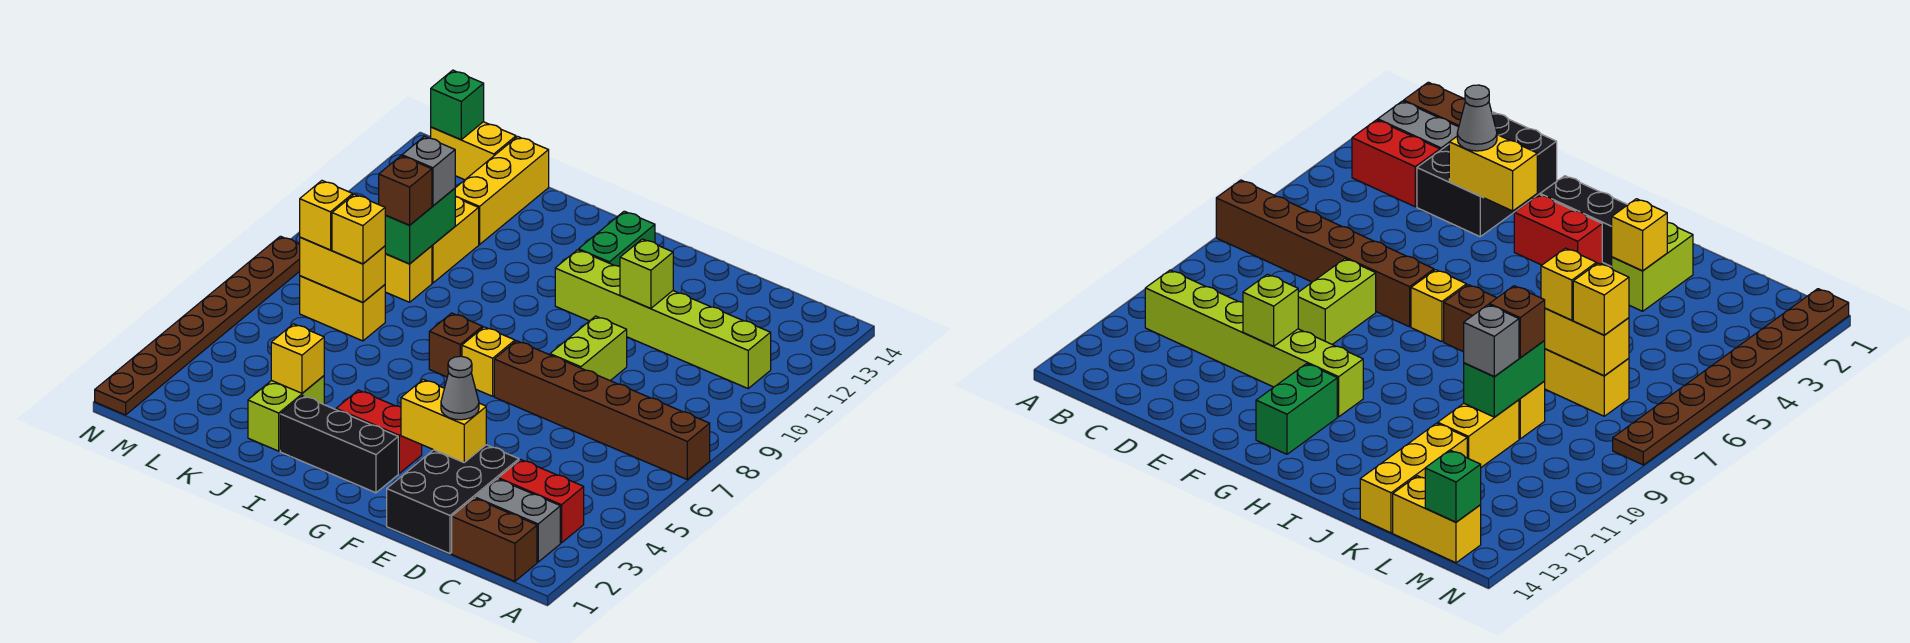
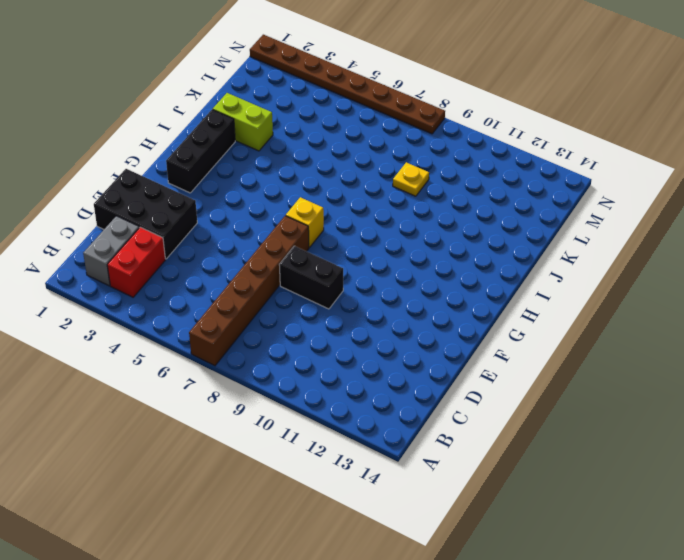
black brick E8:E9 level 1 -> lime brick E8:E9 level 1
yellow plate K9 level 1 -> yellow brick K9 level 1
none -> brown brick B1:C1 level 1
none -> lime brick B11:G11 level 1
none -> red brick G3:H3 level 1
none -> green brick G12:G13 level 1

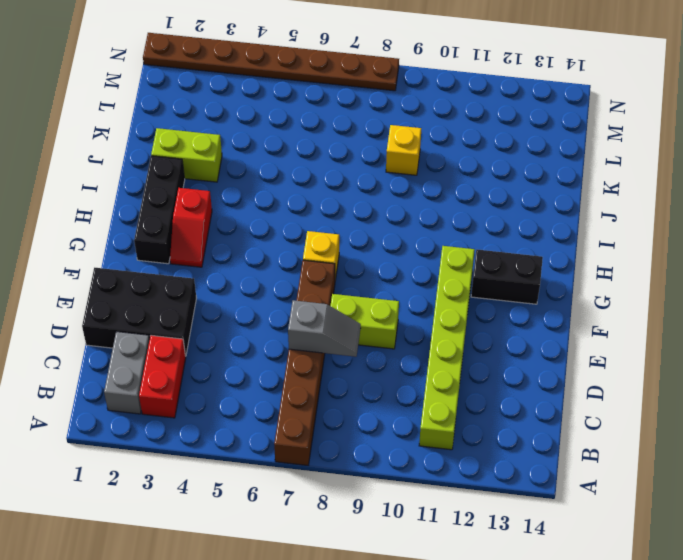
grey slope D7:D8 level 2 top 7 -> none
red slope G3:H3 level 1 top H -> red brick G3:H3 level 1
black brick G12:G13 level 1 -> green brick G12:G13 level 1
none -> brown brick B1:C1 level 1
none -> brown brick H7 level 1
none -> yellow brick K7:L7 level 1
none -> yellow brick K10:K11 level 1

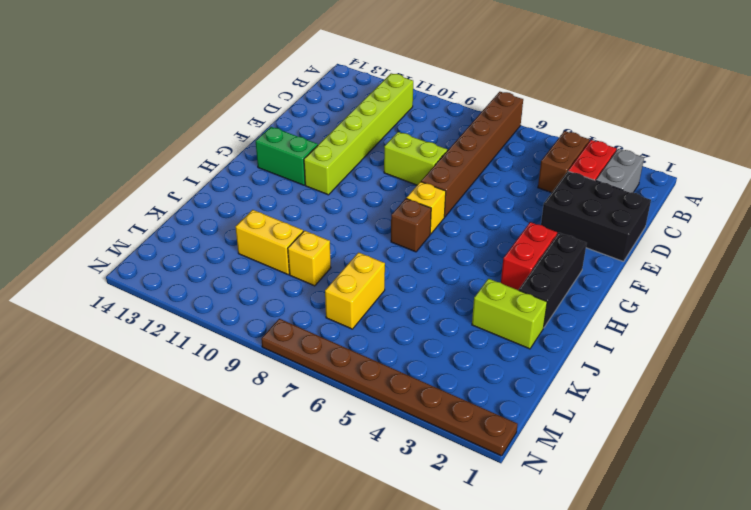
brown brick B4:C4 level 1 -> brown brick B1:C1 level 1
none -> yellow brick K12:K14 level 1
none -> yellow brick L14:M14 level 1
none -> yellow brick E3:F3 level 2
none -> lime brick E11 level 2

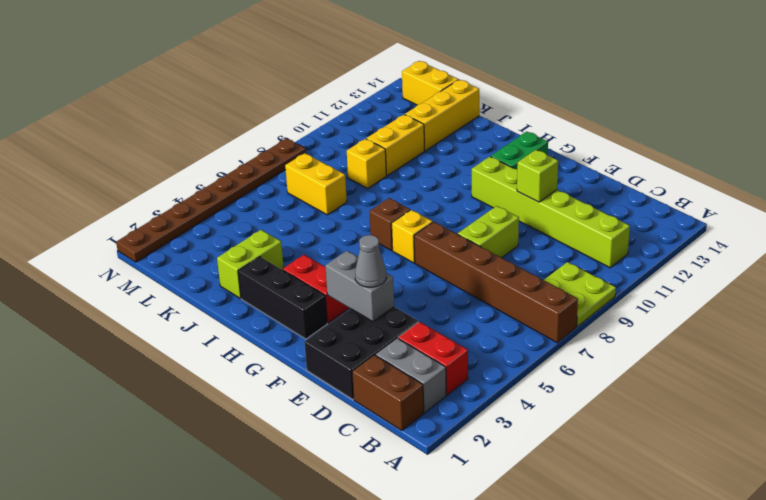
lime plate A8:B9 level 1 -> none
grey brick E3:F3 level 2 -> yellow brick E3:F3 level 2
none -> yellow brick J3 level 2
none -> yellow brick K7:L7 level 2
none -> green brick K9:K10 level 2
none -> green brick M14 level 2

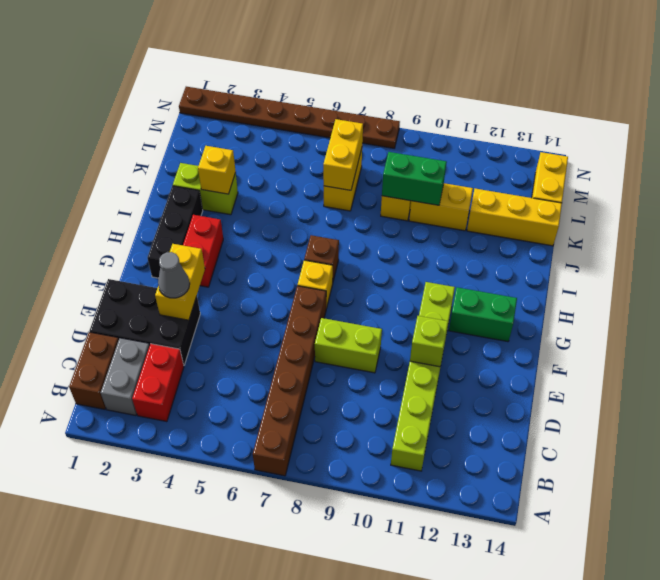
none -> green brick M14 level 2
none -> yellow brick K7 level 3
none -> brown brick K9 level 3
none -> grey brick K10 level 3

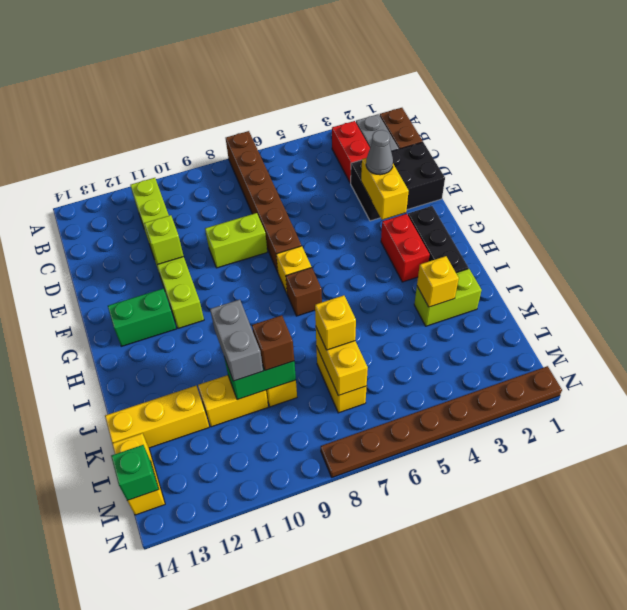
grey brick J10:K10 level 3 -> grey brick K10 level 3
none -> yellow brick L7 level 3

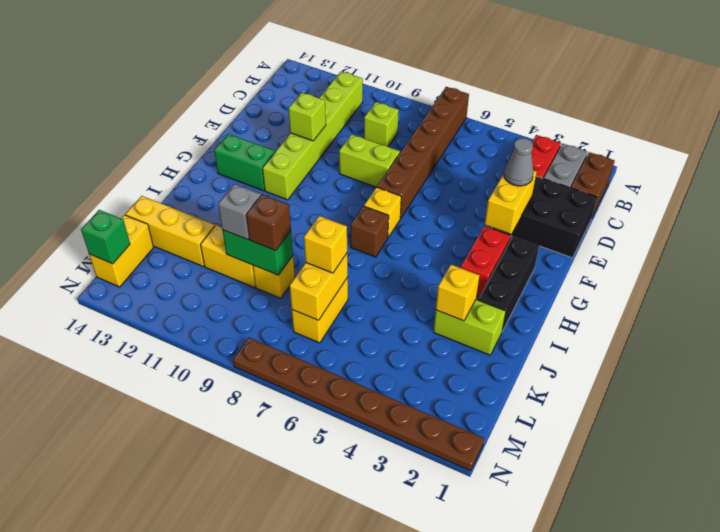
lime brick C9 level 1 -> none
none -> yellow brick L7 level 3

